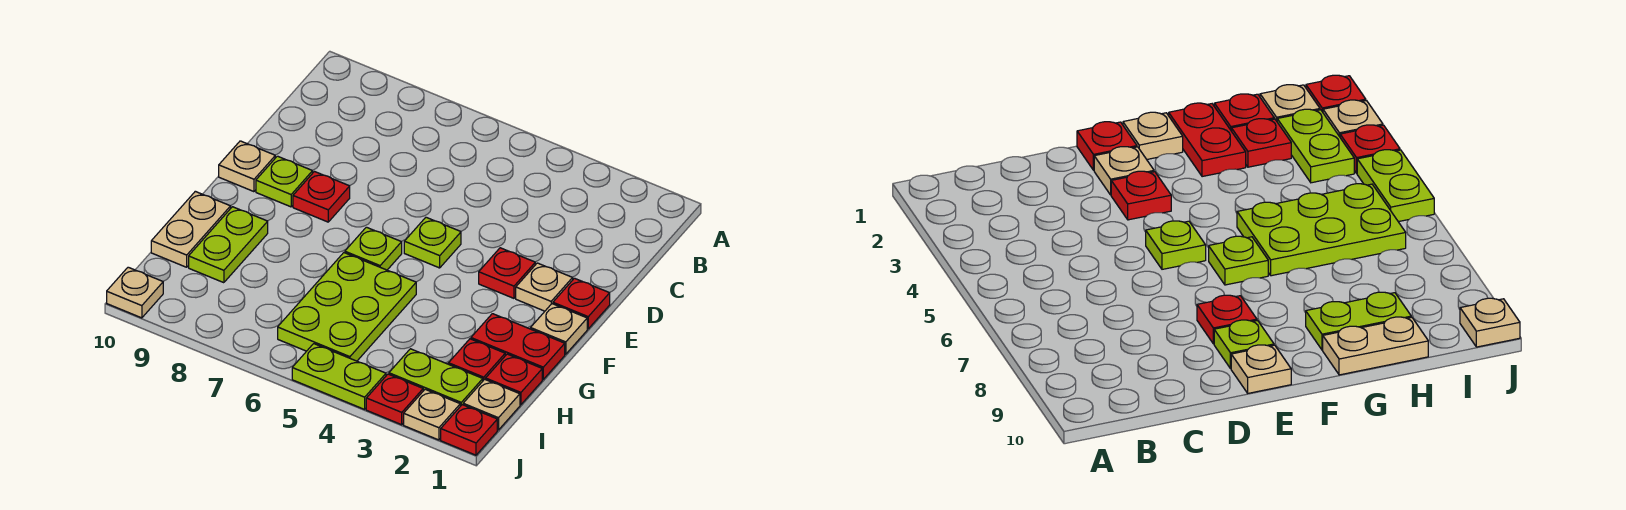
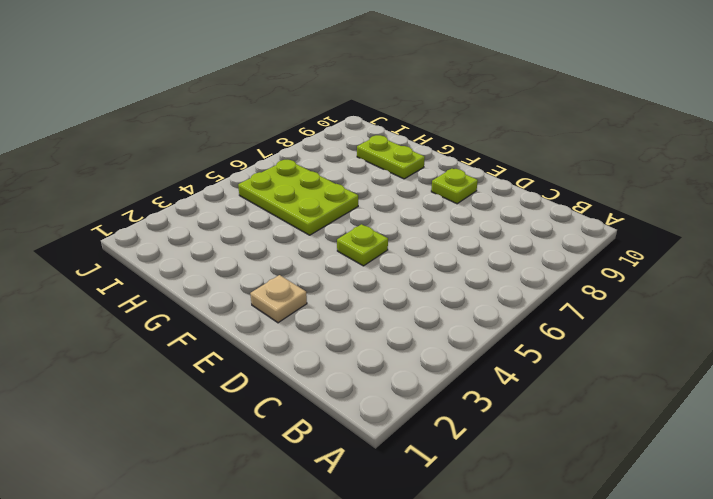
none -> red plate E1 level 1
none -> red plate E3 level 1
none -> red plate E8 level 1

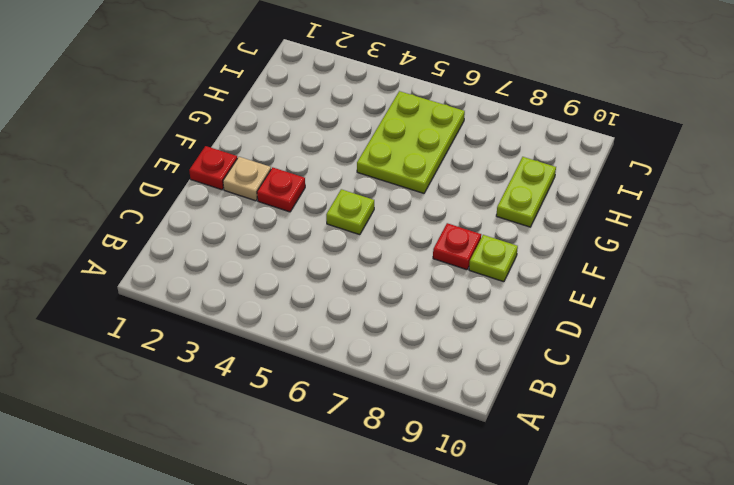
none -> tan plate E10 level 1
none -> tan plate F1 level 1
none -> lime plate F6 level 1

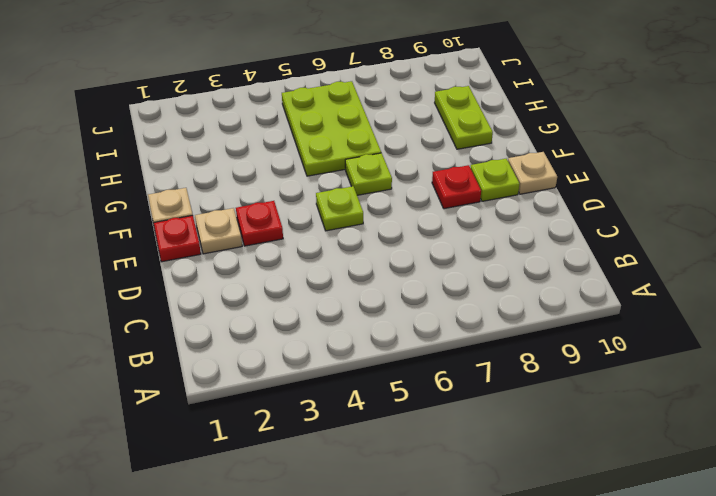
none -> red plate G1:G2 level 1
none -> tan plate G10:H10 level 1
none -> red plate H1 level 1

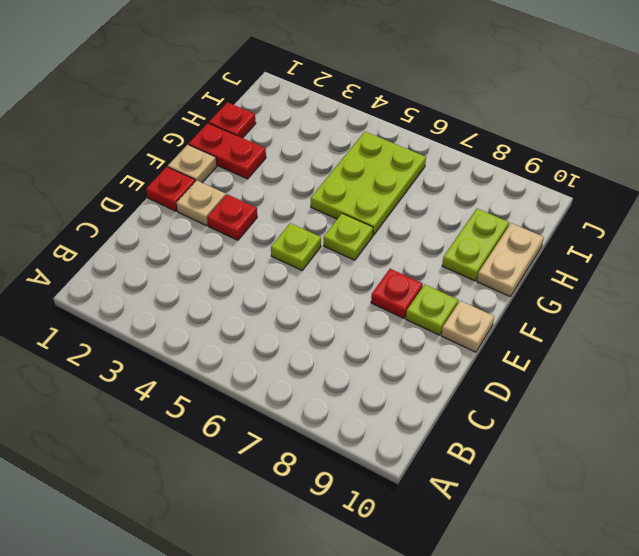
none -> red plate H2 level 1
none -> tan plate I1 level 1
none -> lime plate I2:I3 level 1

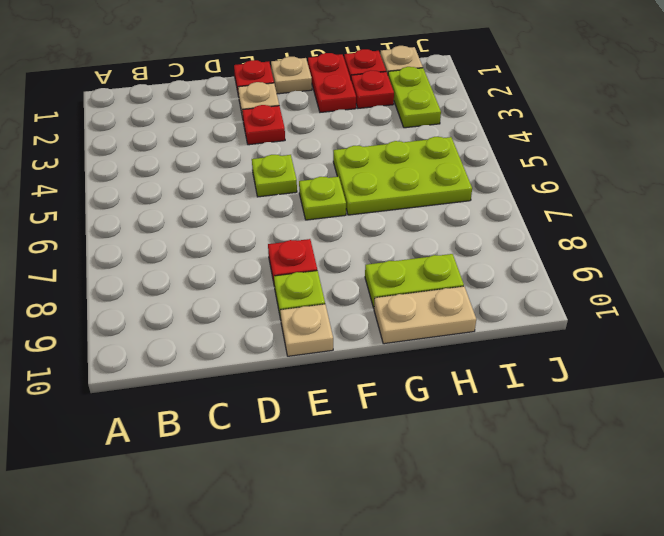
none -> red plate J1 level 1
none -> tan plate J2 level 1
none -> red plate J3 level 1

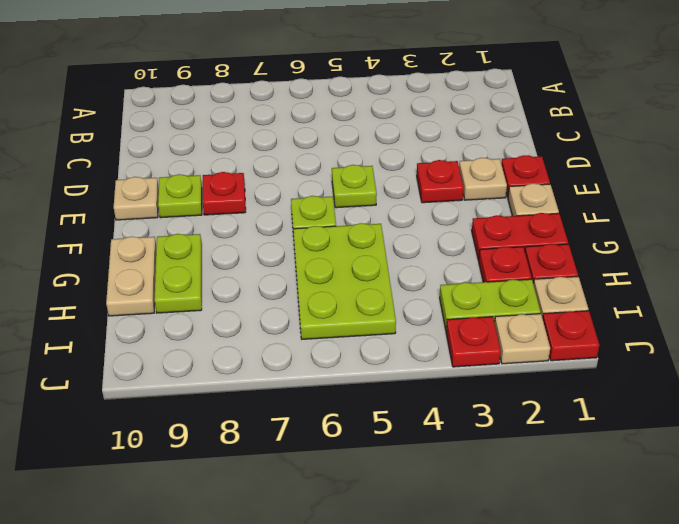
none -> lime plate J4:J5 level 1
none -> tan plate J10 level 1

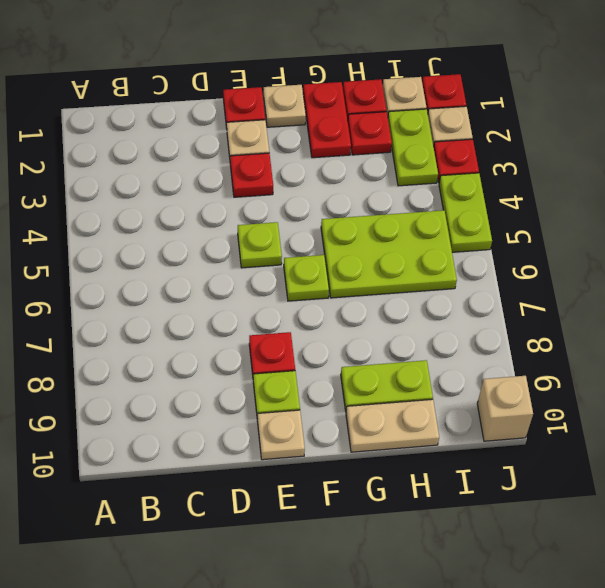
tan brick J10 level 1 -> tan plate J10 level 1

